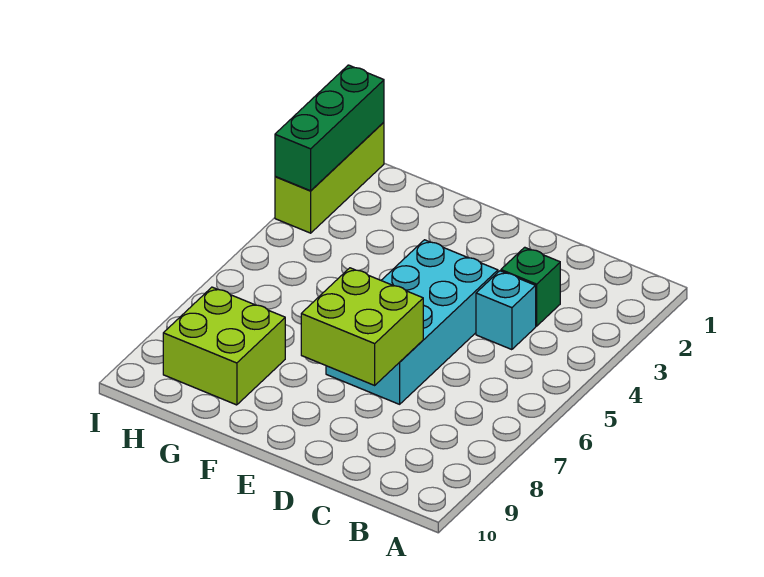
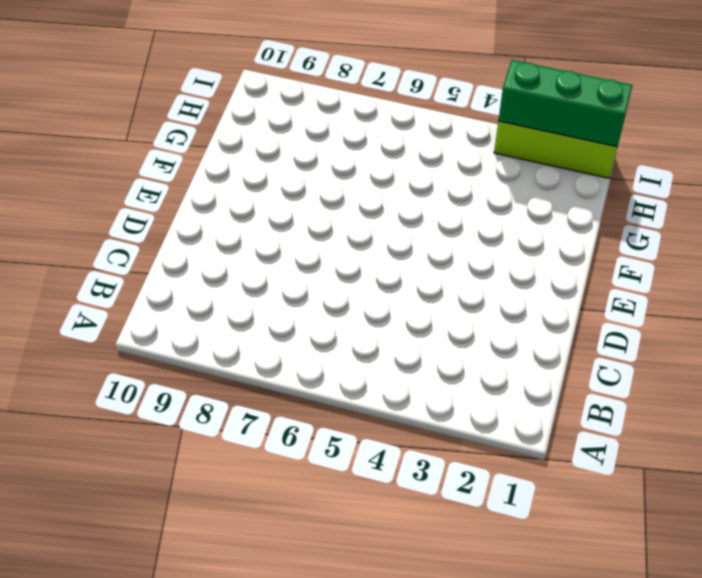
none -> green brick C3 level 1
none -> cyan brick C4 level 1

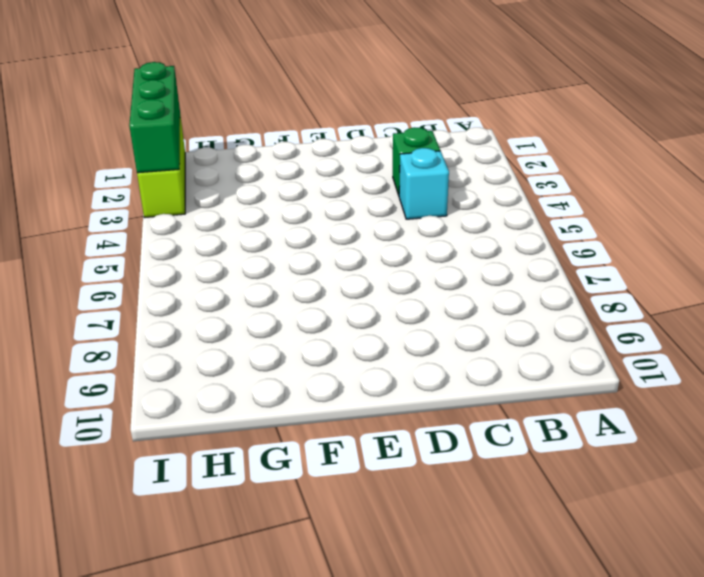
none -> cyan brick D4:E7 level 1
none -> lime brick G8:H9 level 1

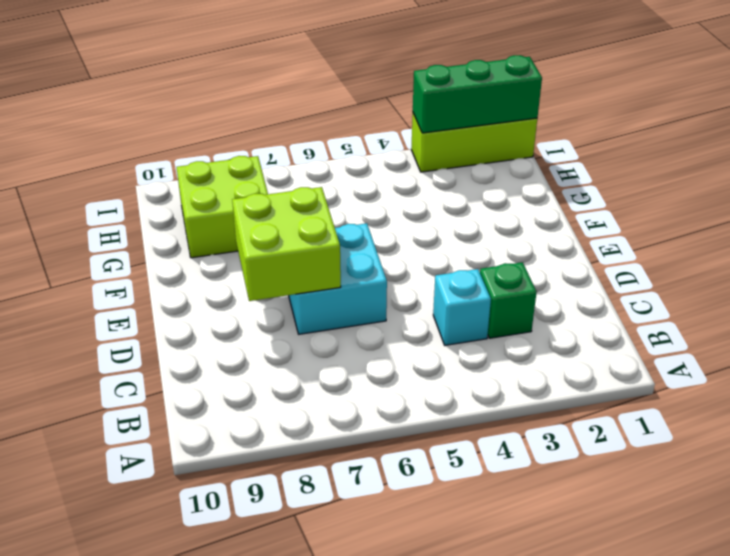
cyan brick D6:E7 level 1 -> cyan brick D4:E7 level 1

